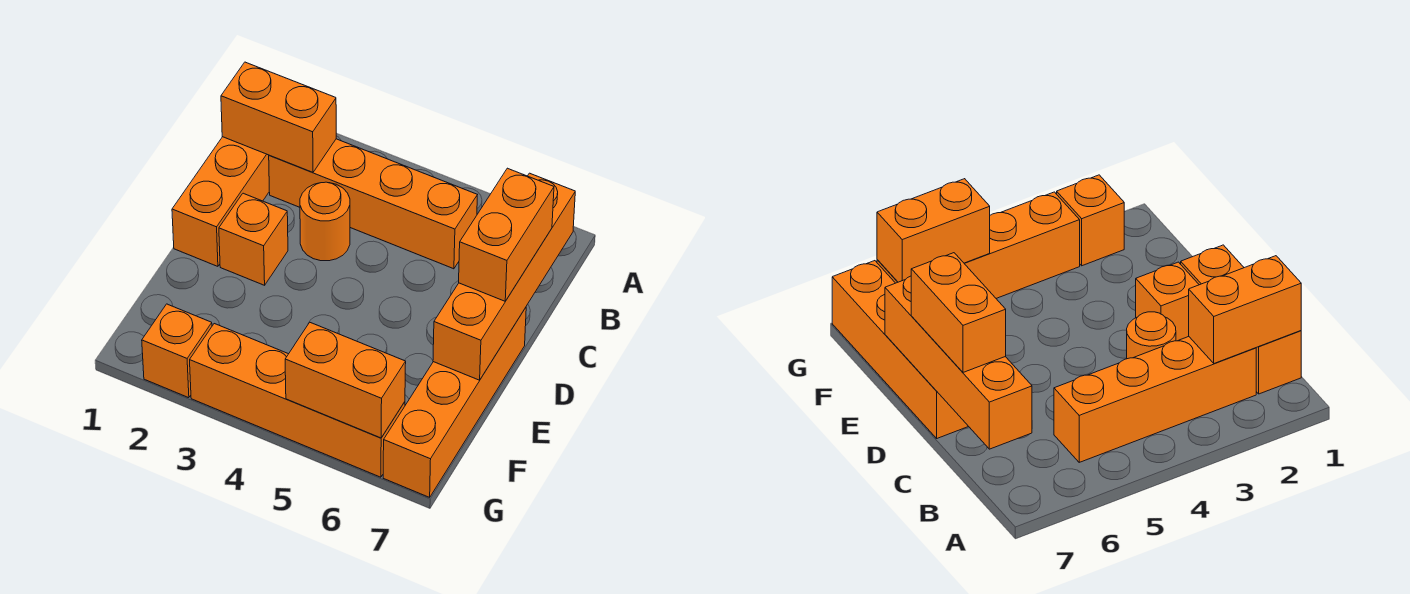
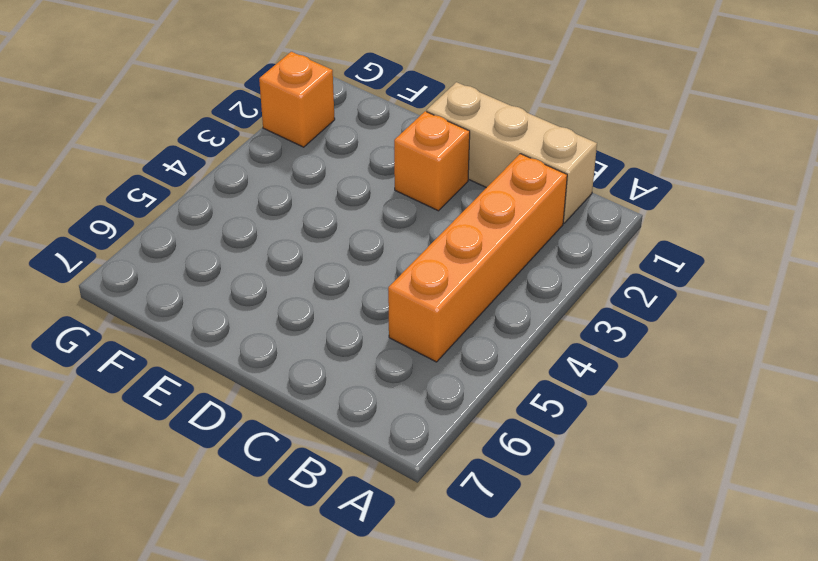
tan brick B1:D1 level 1 -> orange brick B1:D1 level 1
none -> orange round brick C3 level 1
none -> orange brick D7:G7 level 1

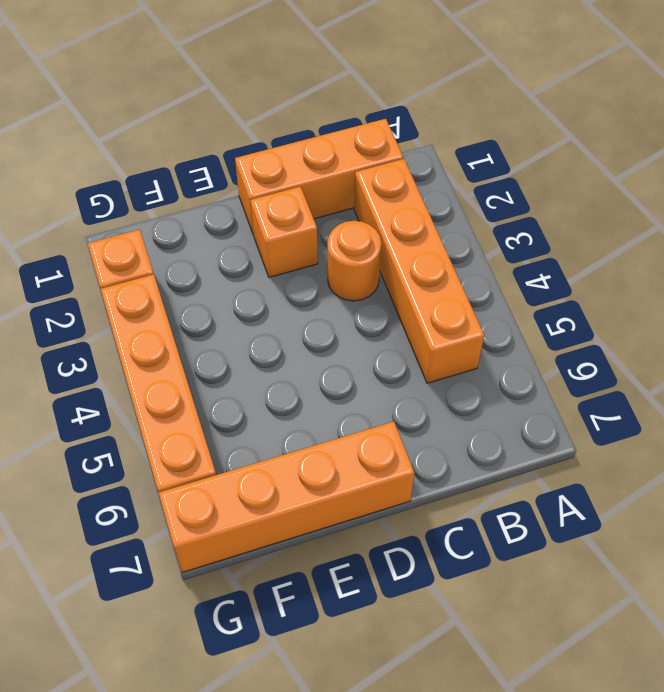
none -> orange brick B1:B2 level 2
none -> orange brick B7:E7 level 2

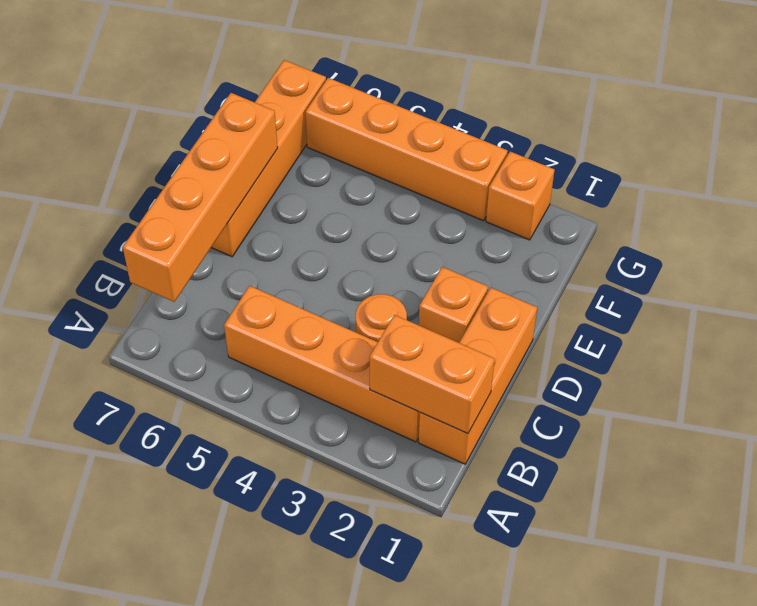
none -> orange brick G5:G6 level 2
none -> orange brick C7:D7 level 3

